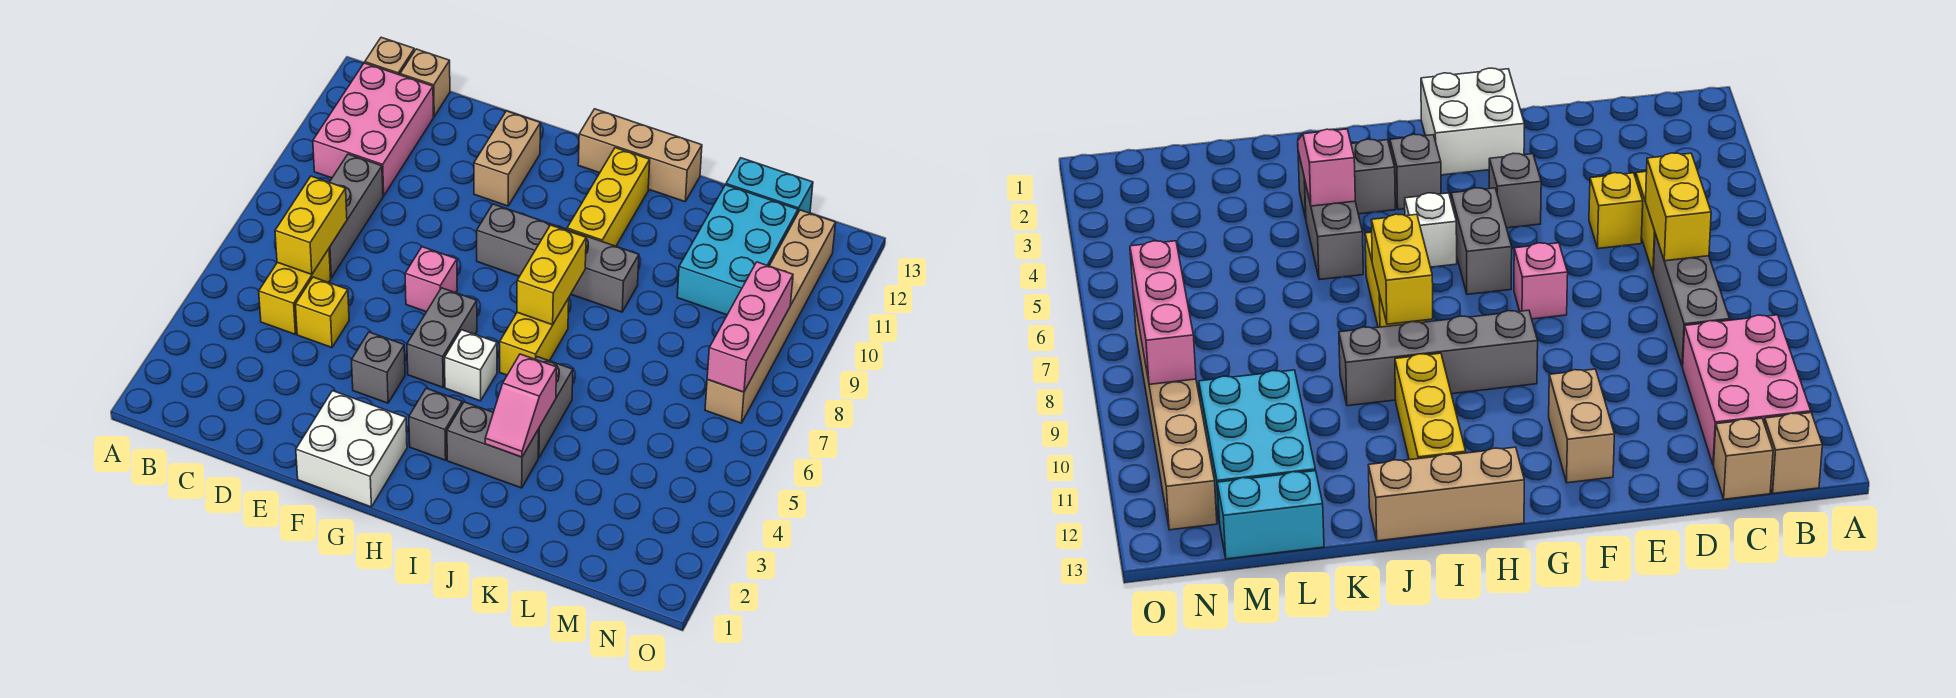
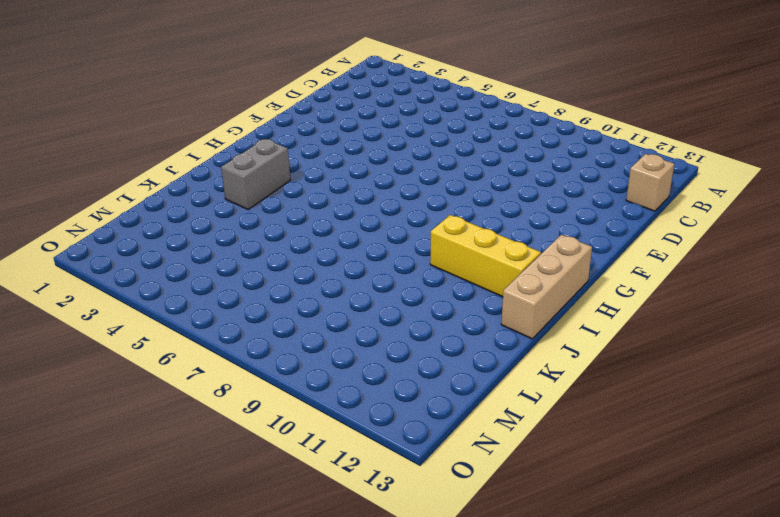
none -> pink brick B10:C12 level 1
none -> tan brick B13 level 1
none -> yellow brick C5:C6 level 1

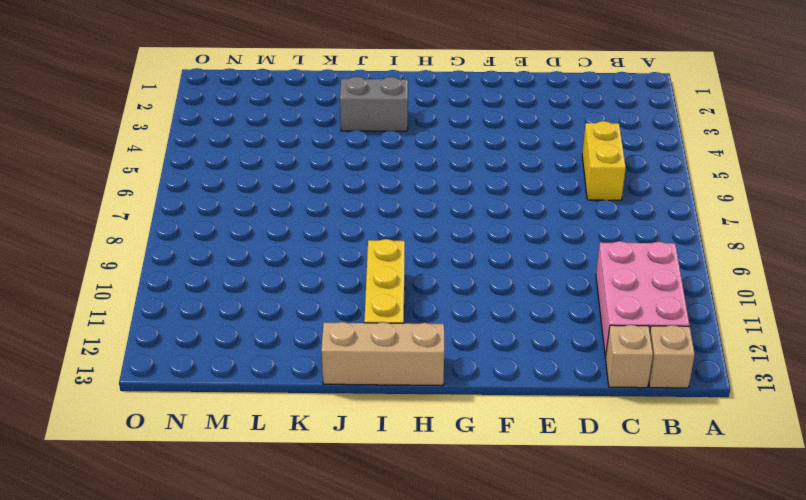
none -> grey brick C7:C9 level 1
none -> yellow brick D5 level 1
none -> white brick F1:G2 level 1

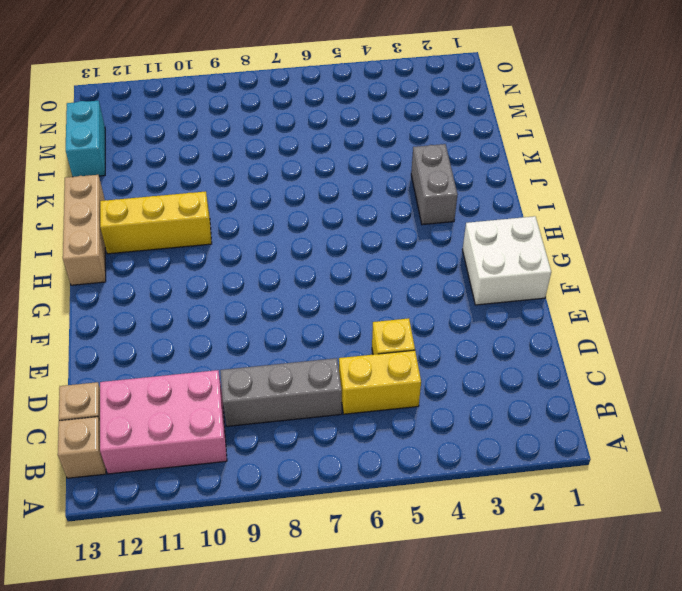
none -> grey brick F4 level 1
none -> pink brick F7 level 1
none -> tan brick F11:F12 level 1

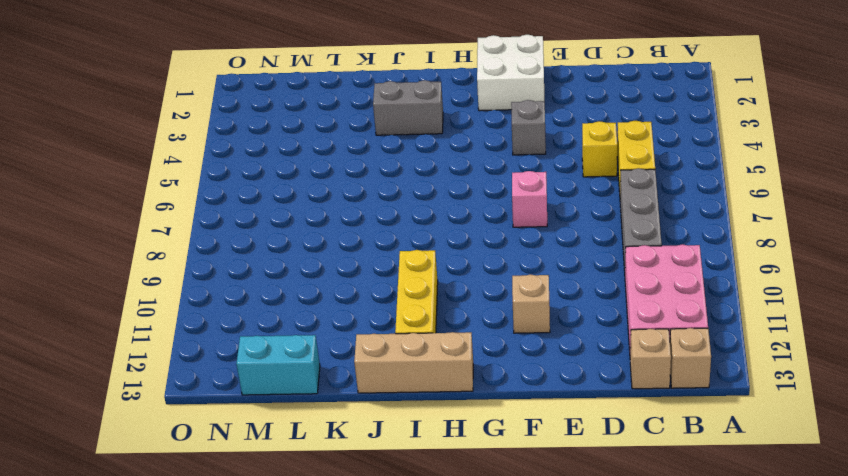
tan brick F11 level 1 -> tan brick F11:F12 level 1
none -> grey brick G5:G6 level 1
none -> grey brick G9:J9 level 1
none -> grey brick H3 level 1

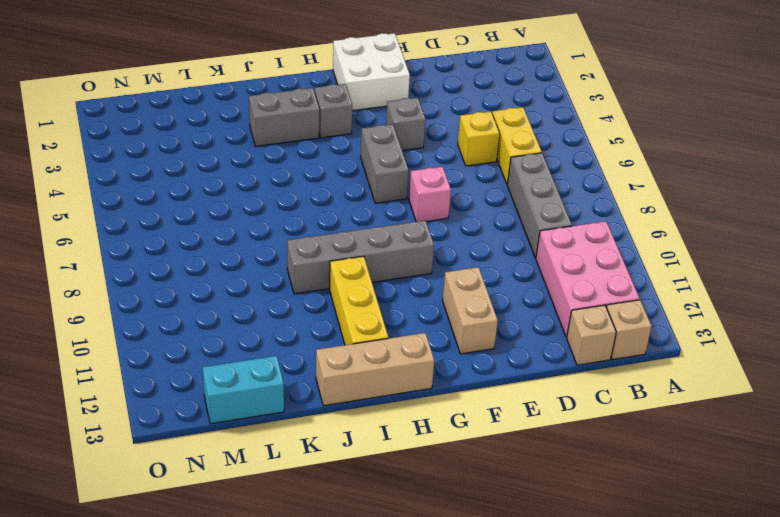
none -> white brick H5 level 1
none -> yellow brick I6:I7 level 1
none -> grey brick J4:J5 level 1

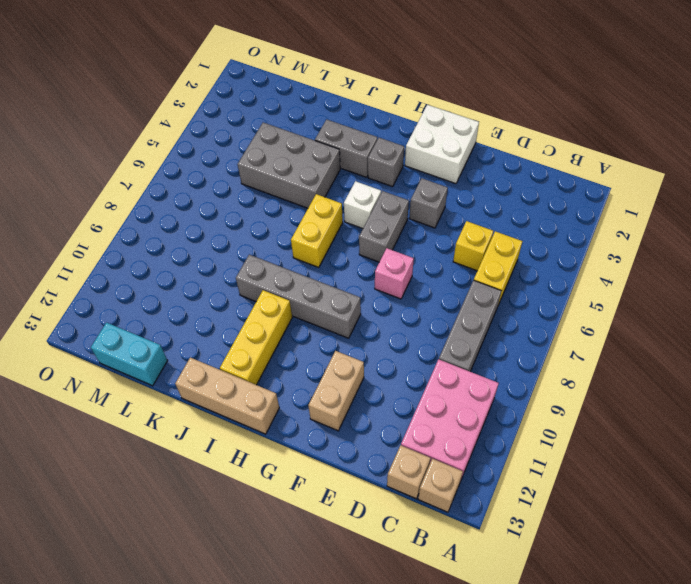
grey brick J4:L5 level 1 -> grey brick J4:J5 level 1
none -> cyan brick L10:M12 level 1
none -> tan brick N7:N12 level 1
none -> yellow brick C6:C7 level 2

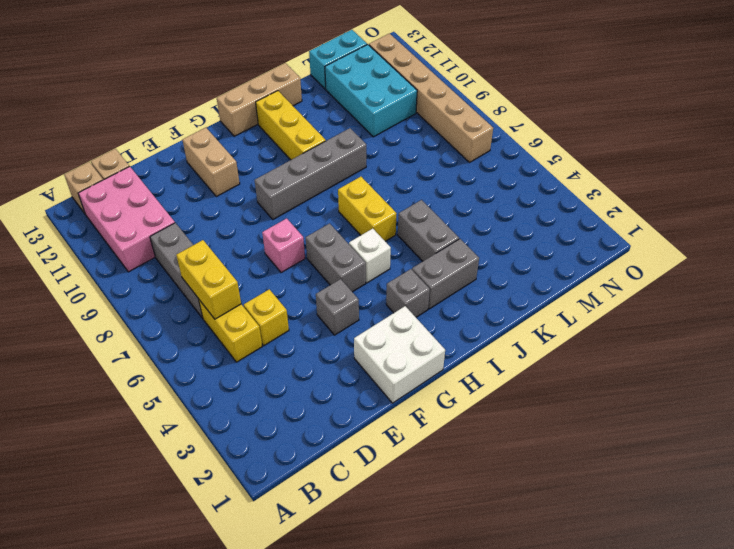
none -> yellow brick I7:I8 level 2
none -> pink slope J3:J4 level 2 top 4
none -> pink brick N7:N9 level 2

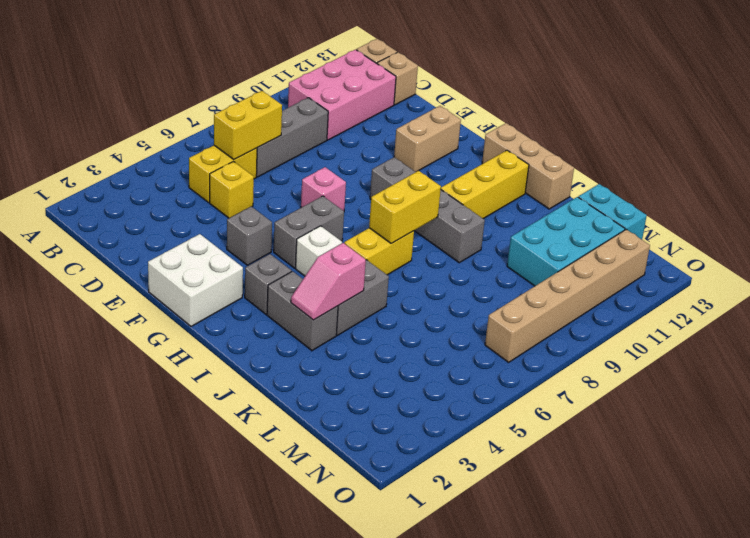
none -> pink brick N7:N9 level 2

